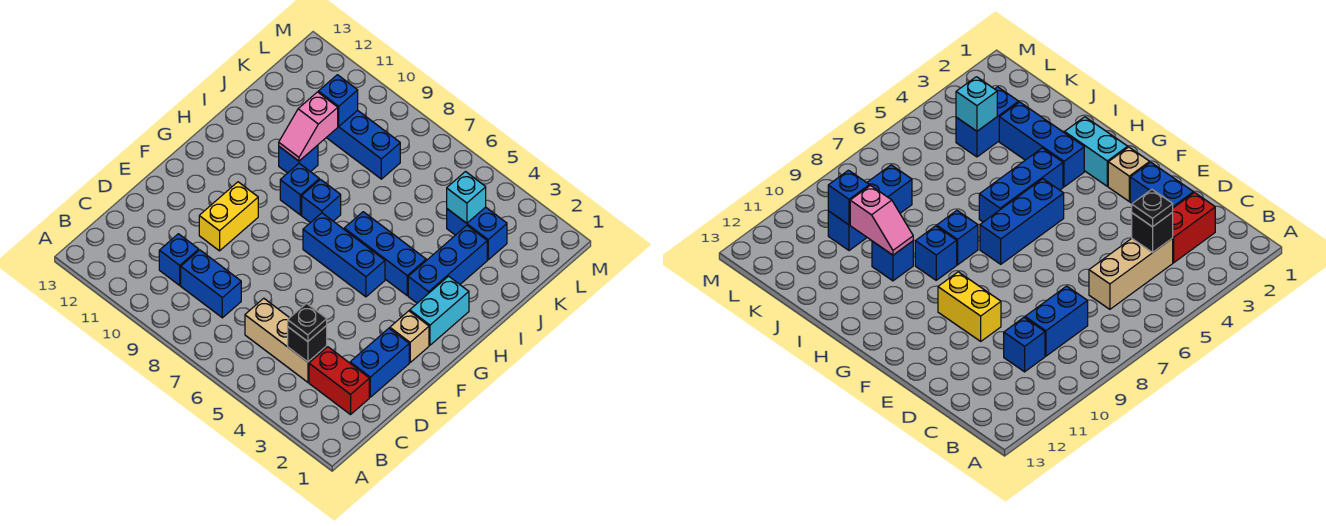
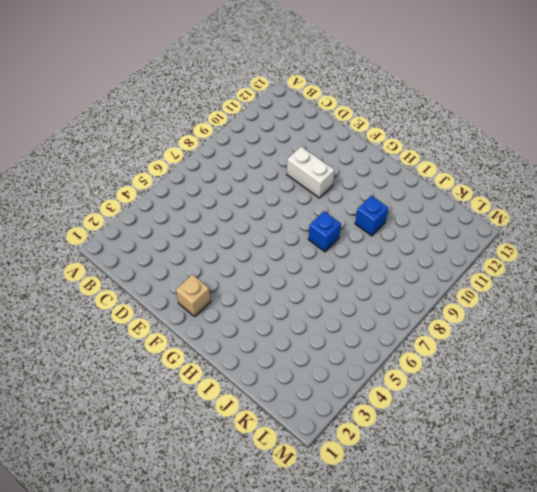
white brick E10:F10 level 1 -> yellow brick E10:F10 level 1
none -> red brick C2:C3 level 1
none -> tan brick C4:C6 level 1
none -> blue brick C8:C9 level 1

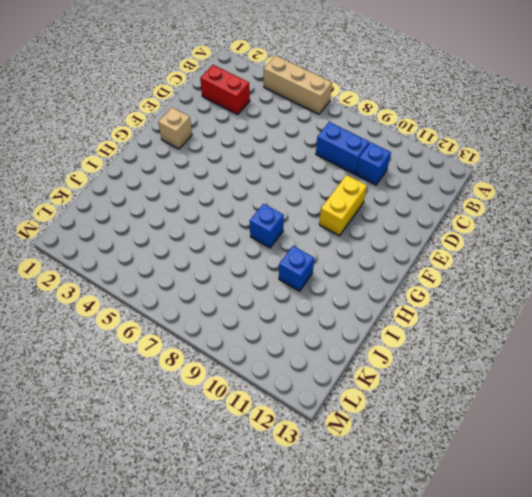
tan brick A4:A6 level 1 -> tan brick C4:C6 level 1
none -> blue brick D2:E2 level 1
none -> cyan brick G2:H2 level 1
none -> blue brick G5:G7 level 1

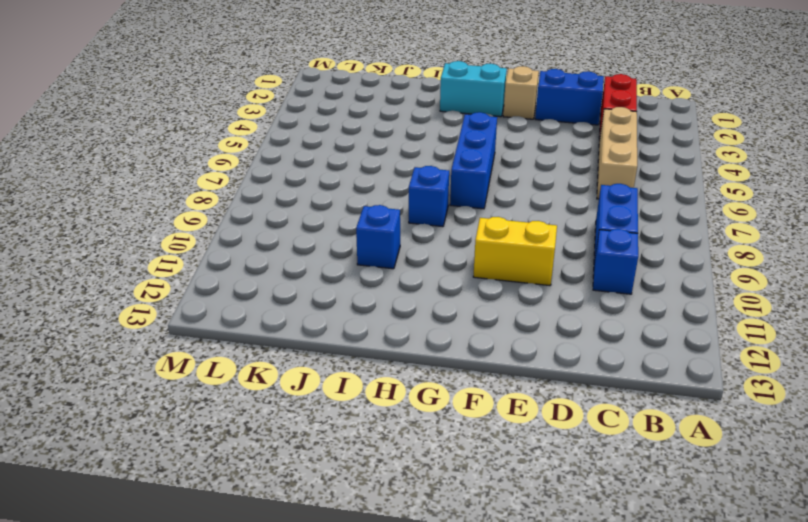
none -> blue brick H3:J3 level 1
none -> blue brick H4:H6 level 1
none -> blue brick H9 level 1

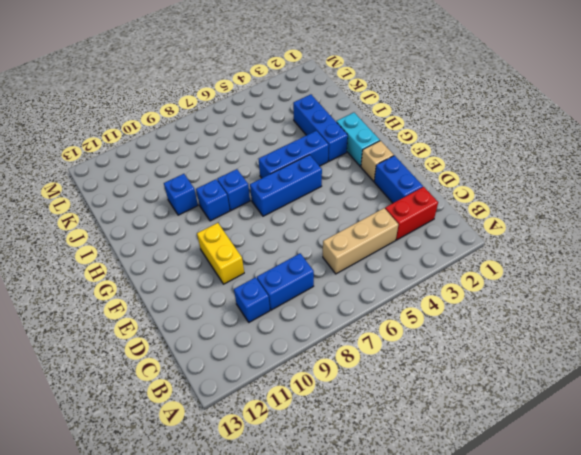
none -> blue brick K3:K4 level 1
none -> blue brick K8:K10 level 1
none -> black brick C4 level 2

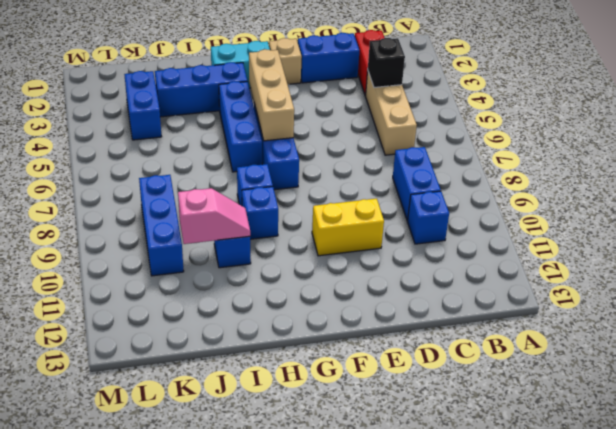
tan brick G4:G6 level 2 -> none
none -> cyan brick K4 level 2
none -> blue brick K10 level 2
none -> black plate C4 level 3

